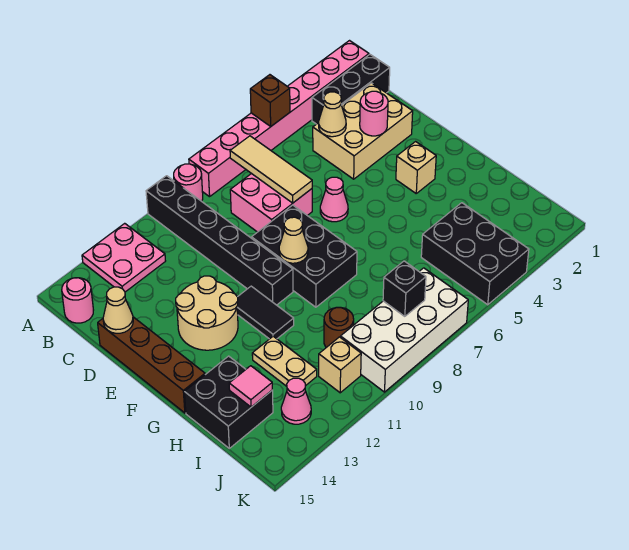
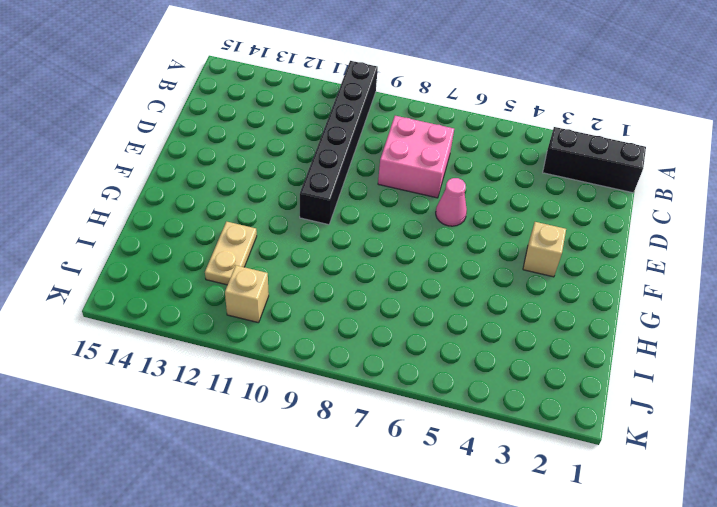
none -> pink brick A1:A8 level 1
none -> pink round brick A9 level 1
none -> pink plate A12:B13 level 1

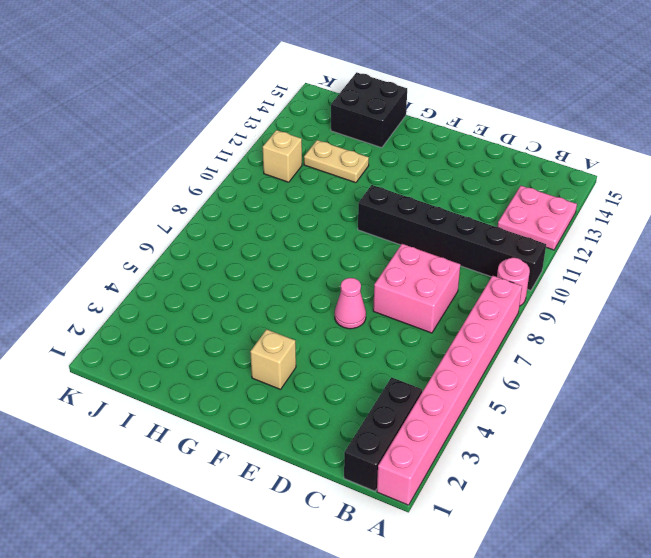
none -> pink round brick B15 level 1
none -> tan brick C2:D4 level 1
none -> brown brick D15:G15 level 1

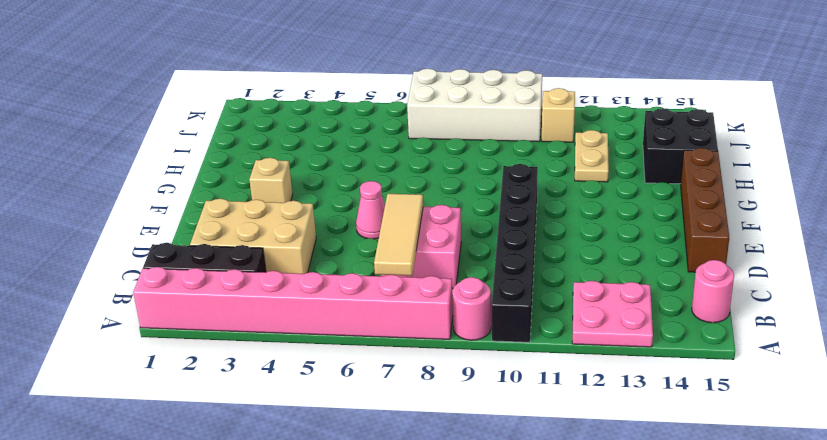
none -> black brick E8:G9 level 1
none -> tan round brick E12:F13 level 1
none -> black tile F11:G11 level 1

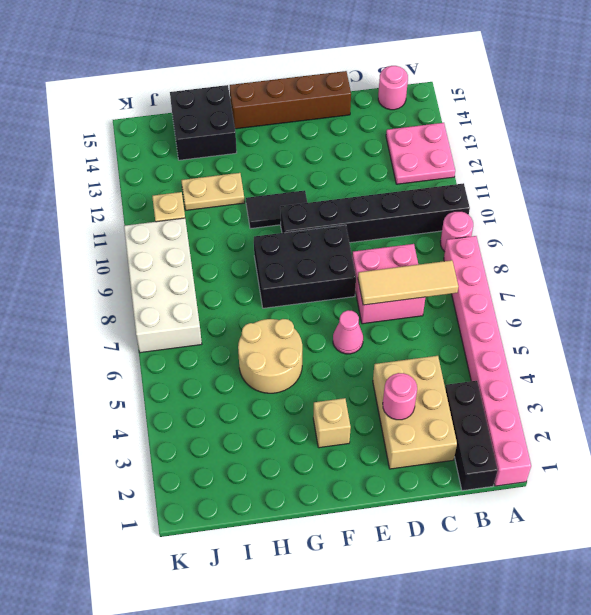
tan round brick G5:H6 level 1 -> tan round brick E12:F13 level 1
none -> black brick I4:K5 level 1
none -> brown round brick I10 level 1
none -> pink cone J13 level 1

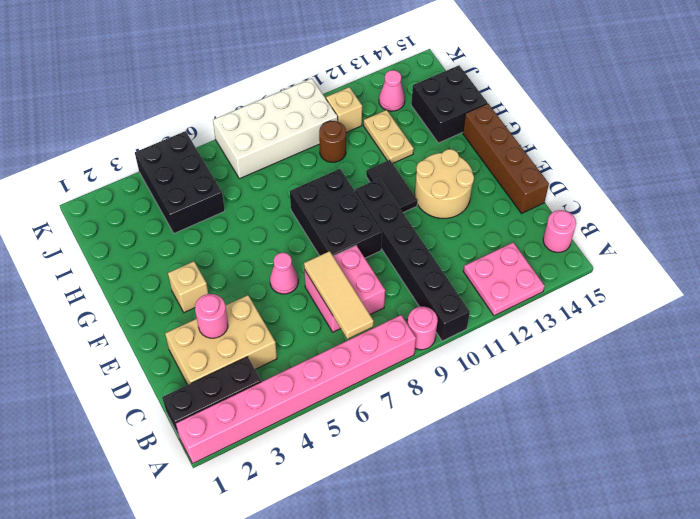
none -> brown brick A5 level 2
none -> tan cone C4 level 2
none -> tan cone D15 level 2

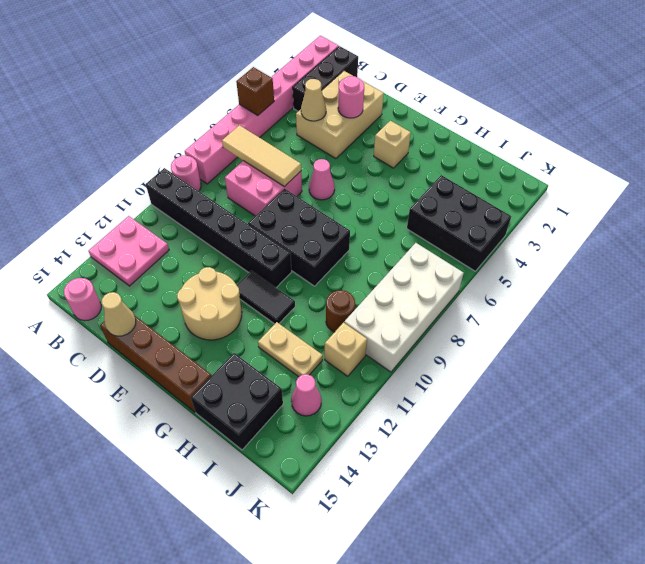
none -> tan cone F9 level 2
none -> pink tile I14 level 2
none -> black brick J8 level 2

